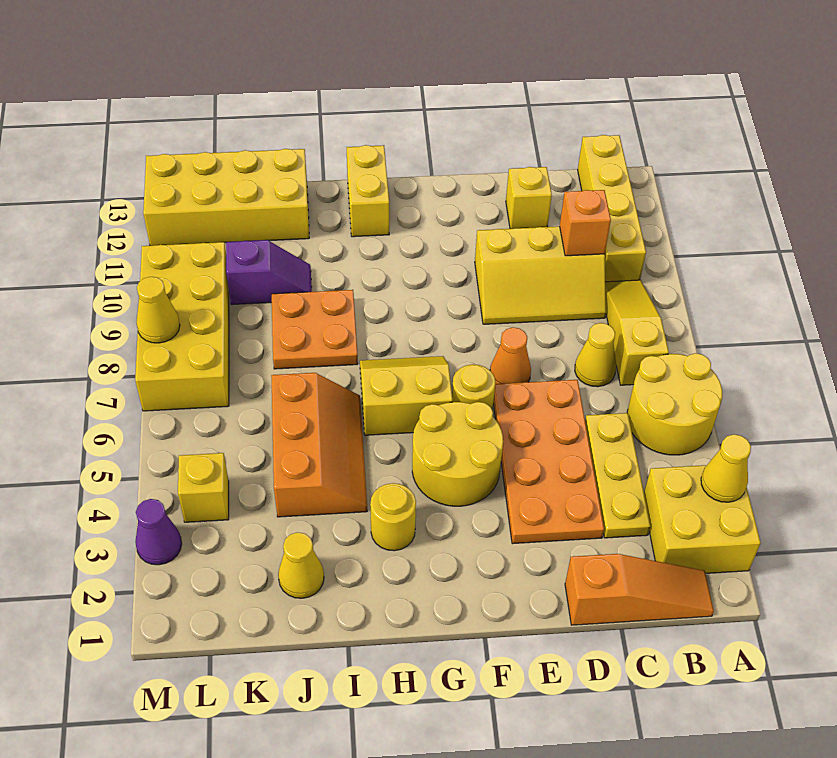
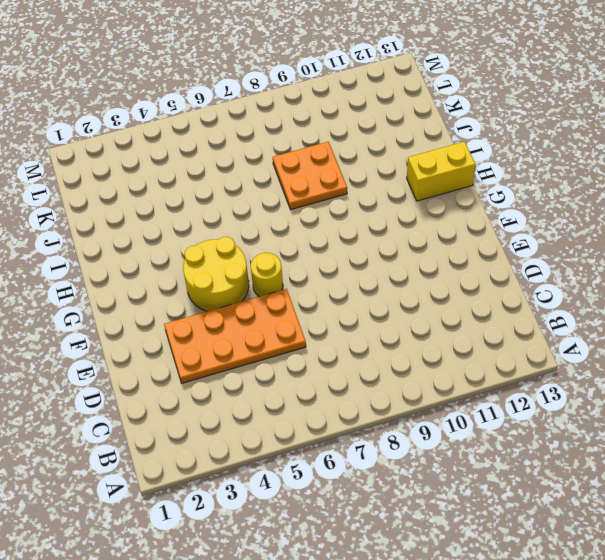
none -> yellow brick A2:B3 level 1
none -> yellow round brick A5:B6 level 1
none -> orange slope B1:D1 level 1 top D

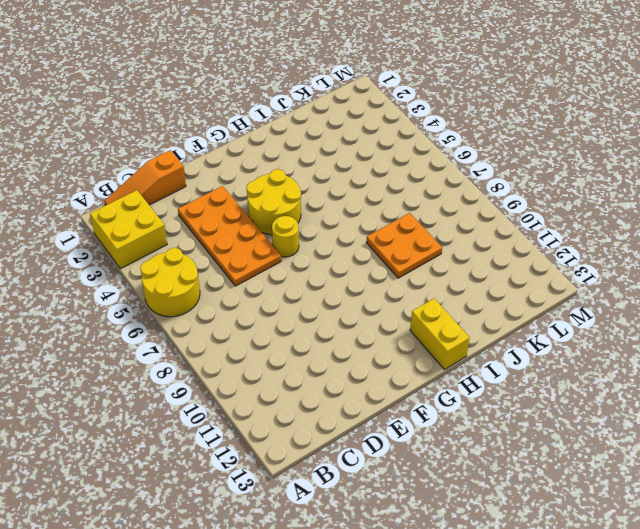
none -> yellow slope B7:B9 level 1 top 7
none -> yellow brick B10:B13 level 1
none -> yellow plate C3:C5 level 1

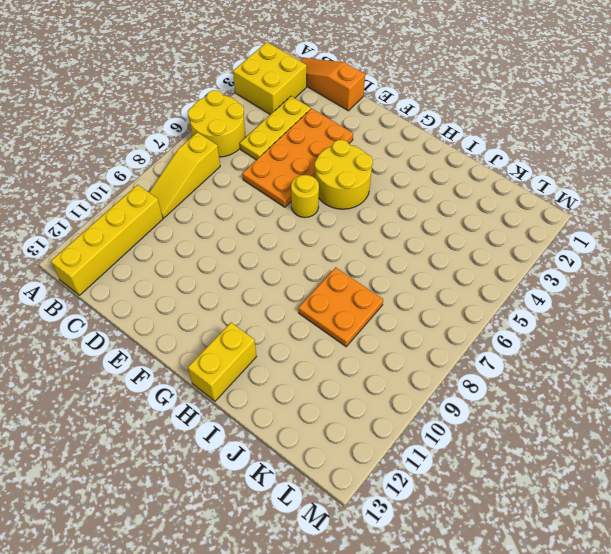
none -> yellow cone C7 level 1
none -> yellow slope C9:E10 level 1 top 10
none -> yellow brick D12 level 1

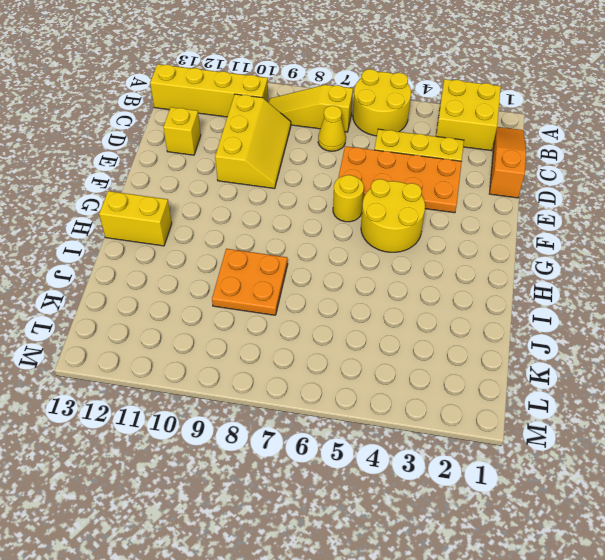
none -> orange cone E7 level 1
none -> yellow slope G6:H7 level 1 top 6
none -> yellow round brick H3 level 1

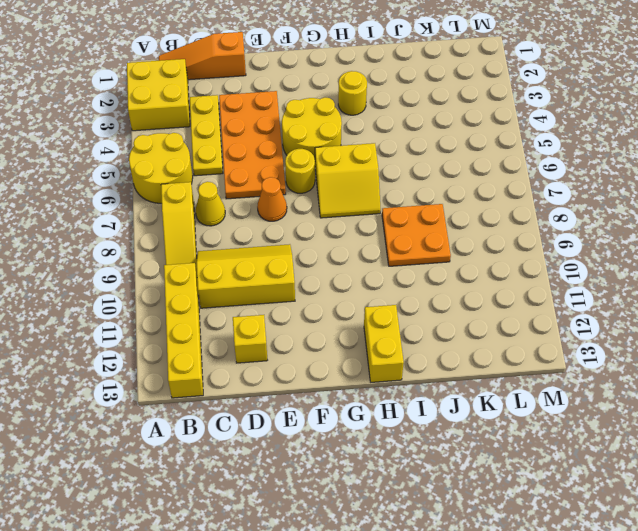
none -> orange slope I4:J6 level 1 top J
none -> yellow cone J2 level 1
none -> purple slope J10:K10 level 1 top K

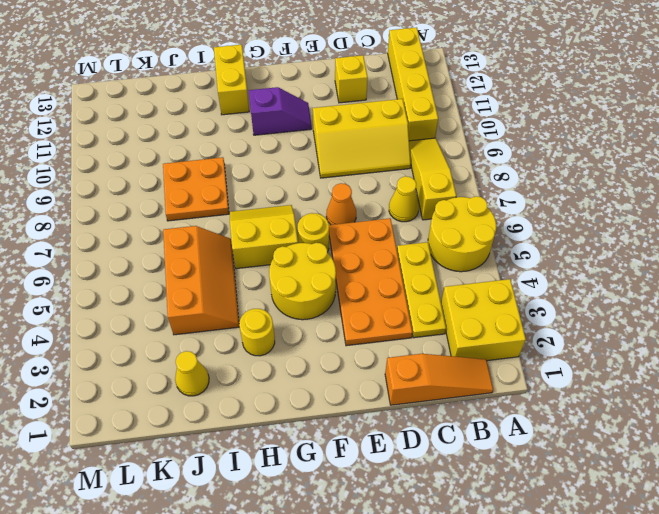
purple slope F11:G11 level 1 top G -> purple slope J10:K10 level 1 top K
none -> yellow brick J12:M13 level 1
none -> yellow brick L4 level 1
none -> yellow brick L7:M10 level 1

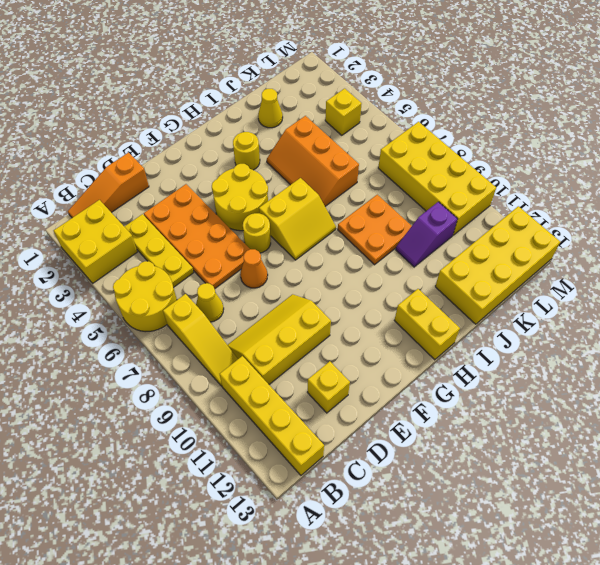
none -> purple cone M3 level 1
none -> yellow cone A3 level 2
none -> orange brick C10 level 2

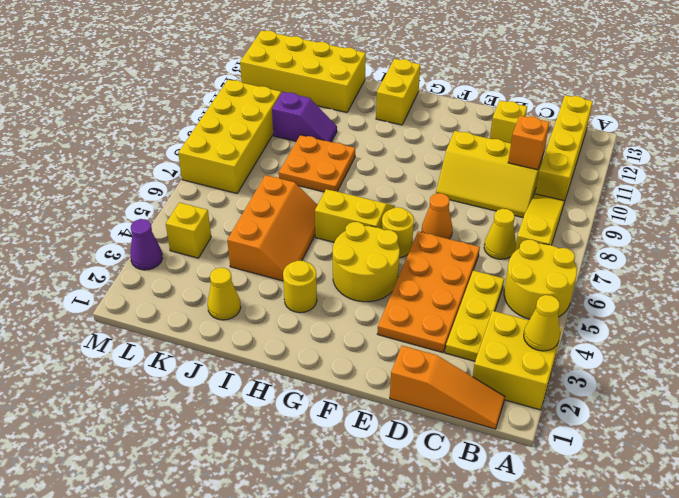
none -> yellow cone M8 level 2

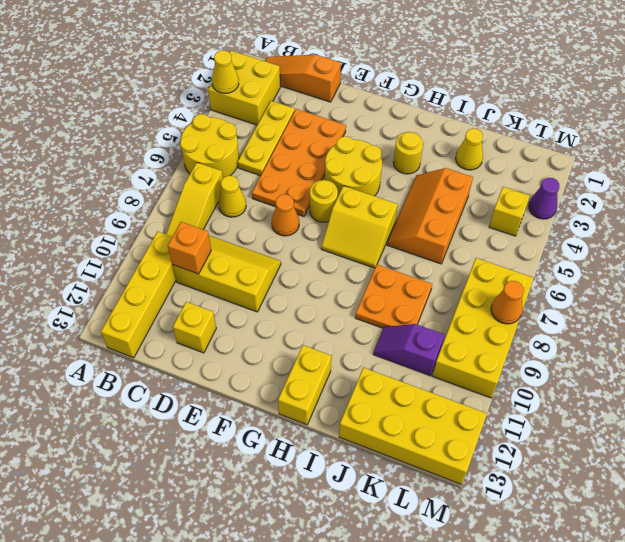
orange cone M8 level 2 -> yellow cone M8 level 2

